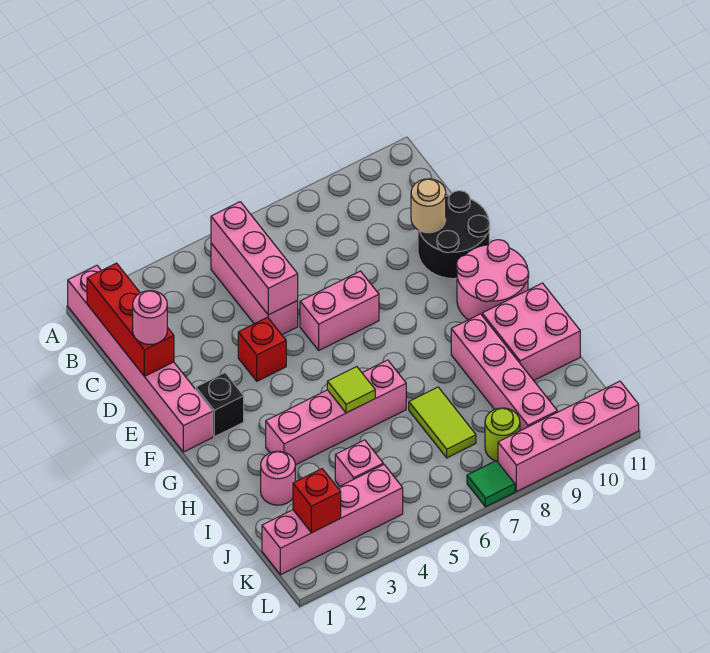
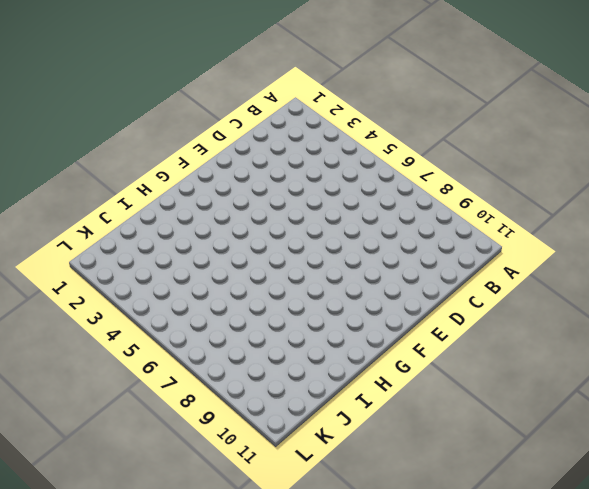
none -> pink brick A1:F1 level 1
none -> pink brick B5:D5 level 1
none -> black round brick D10:E11 level 1

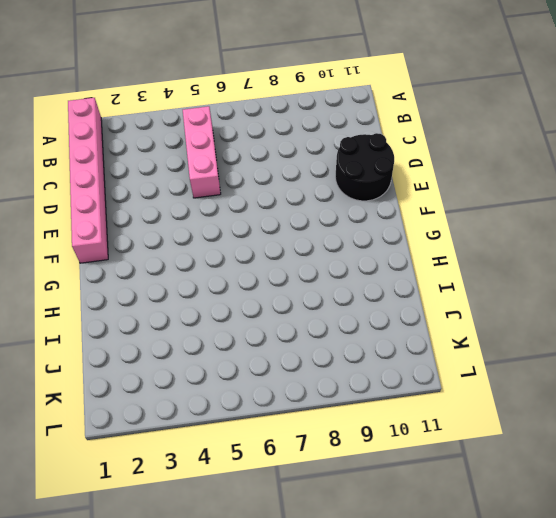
none -> red brick E4 level 1
none -> pink brick E6:E7 level 1
none -> black brick F2 level 1

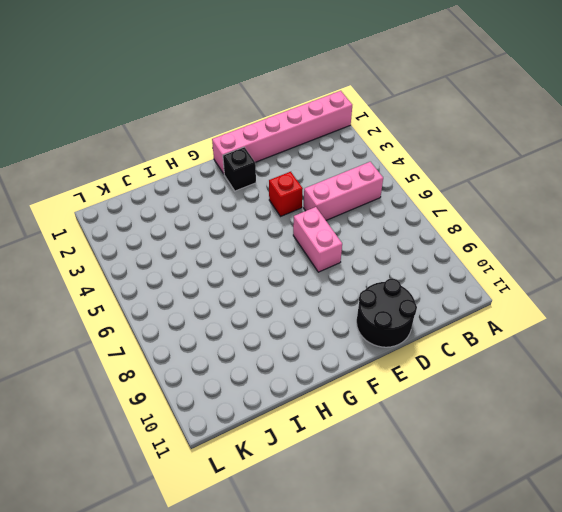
none -> pink round brick F10:G11 level 1
none -> pink brick H3:H6 level 1
none -> pink brick H9:K9 level 1

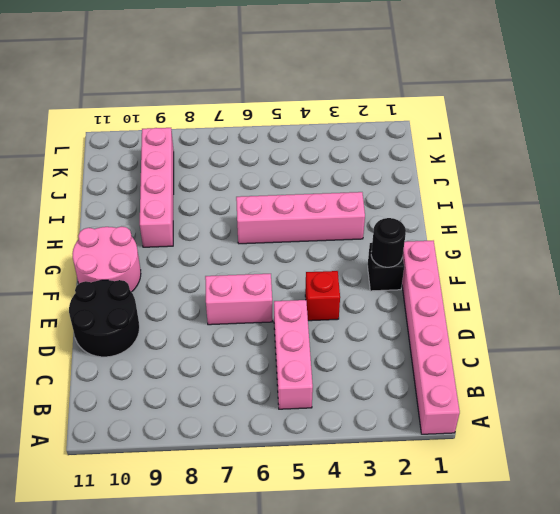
black round brick F2 level 2 -> none
none -> pink brick H10:I11 level 1
none -> pink round brick I2 level 1
none -> lime tile I7:J7 level 1

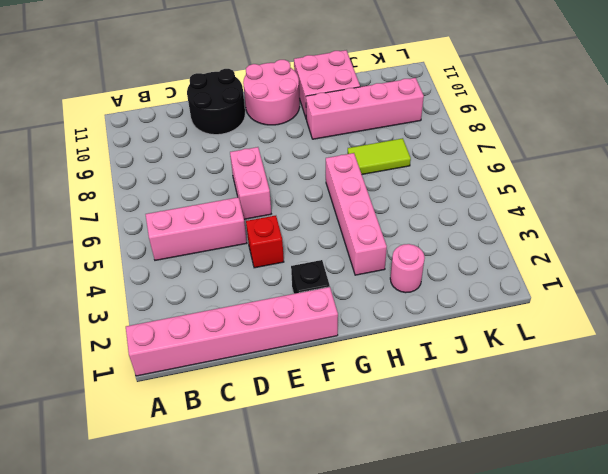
none -> pink brick J4 level 1
none -> pink brick K1:K4 level 1
none -> lime round brick K8 level 1

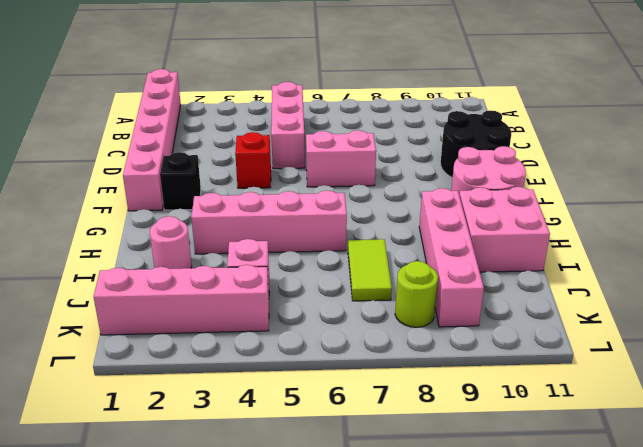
none -> green tile L7 level 1
none -> pink brick L8:L11 level 1
none -> red brick B1:D1 level 2

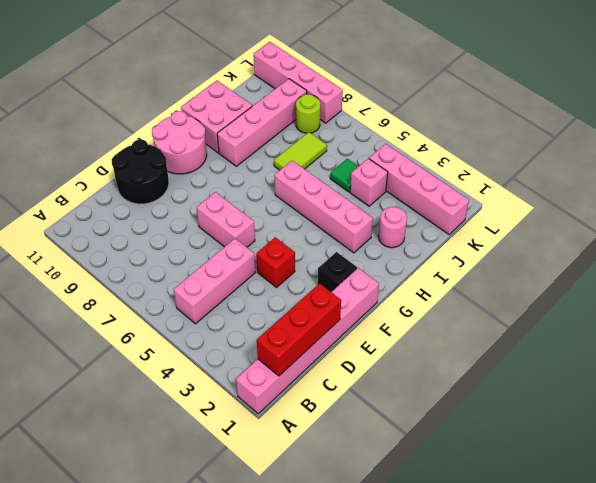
green tile J5 level 1 -> green tile L7 level 1
none -> pink brick B5:D5 level 2
none -> tan round brick D10 level 2
none -> lime tile H5 level 2

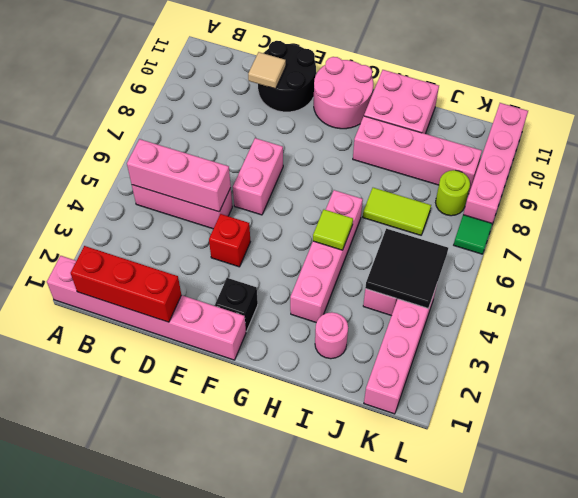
tan tile D10 level 2 -> tan round brick D10 level 2
black tile J4:K5 level 2 -> none
none -> red brick K2 level 2
none -> pink round brick D1 level 3

